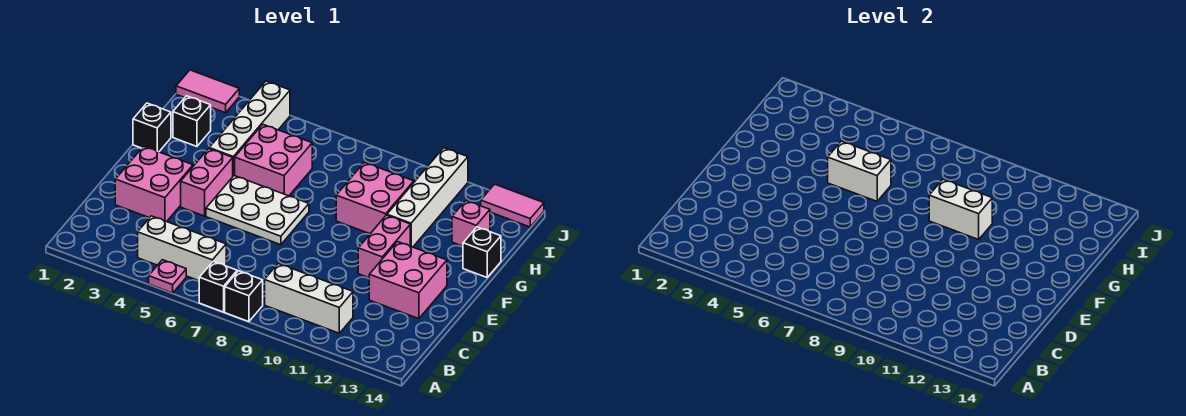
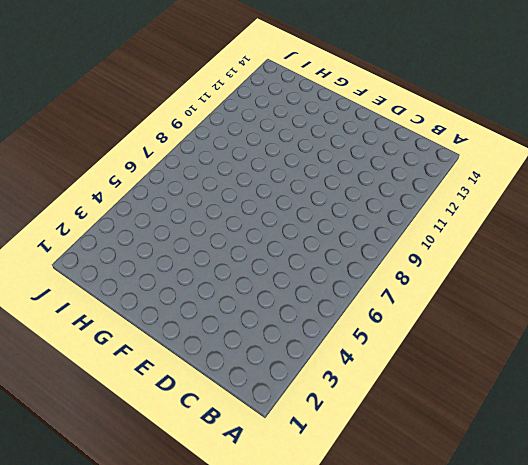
none -> pink plate A5 level 1
none -> black brick A7 level 1
none -> black brick A8 level 1

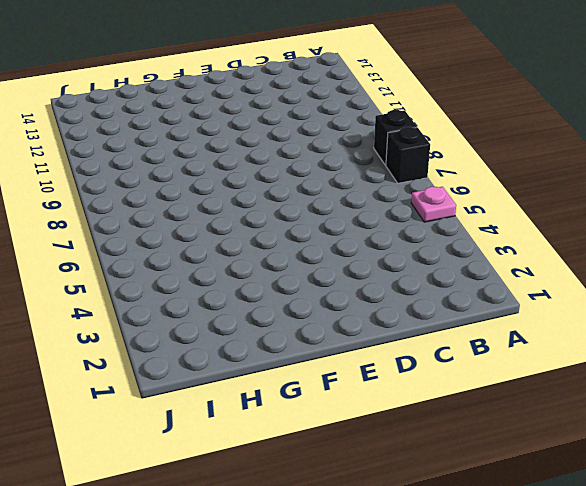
none -> white brick B4:B6 level 1
none -> white brick B9:B11 level 1
none -> pink brick D2:E3 level 1

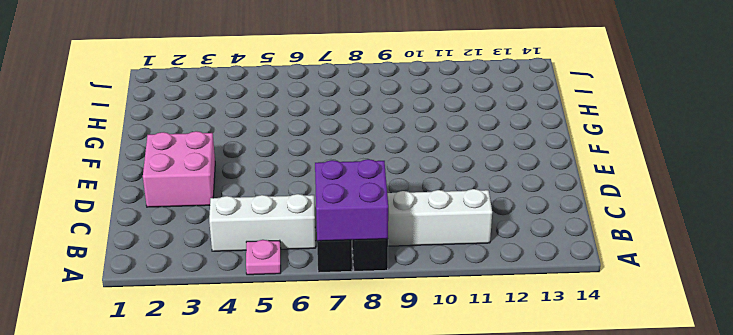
purple brick A7:B8 level 2 -> none
none -> pink brick D12:E13 level 1
none -> pink brick E4:F4 level 1
none -> white plate E5:F7 level 1

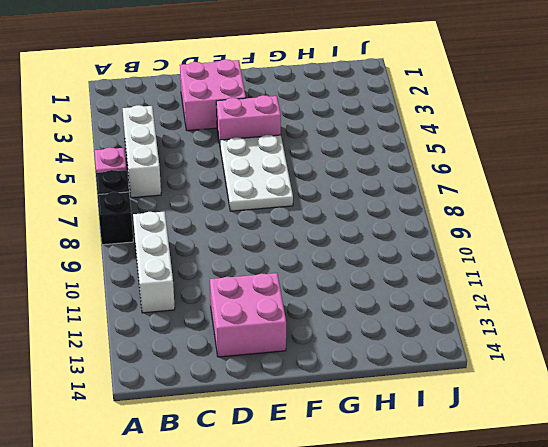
none -> pink brick E11:F11 level 1
none -> black brick G1 level 1
none -> white brick G4:J4 level 1

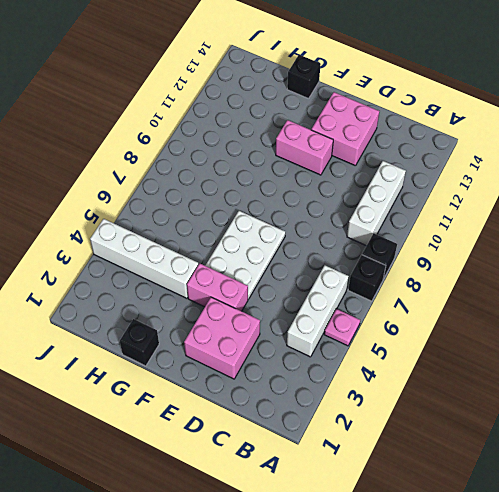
none -> pink brick G5:H6 level 1
none -> pink brick G9:H10 level 1
none -> white brick G11:J11 level 1

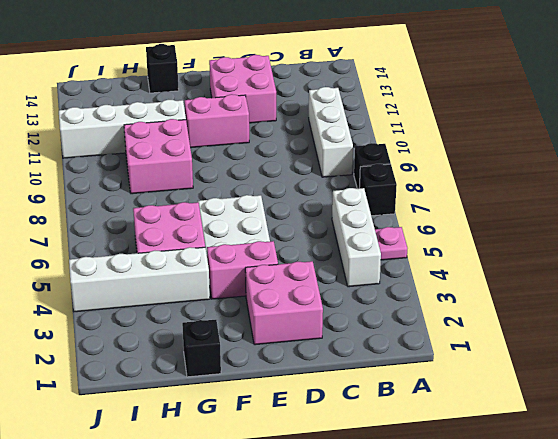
none -> black brick H2 level 1
none -> pink brick H13 level 1
none -> pink tile J1:J2 level 1

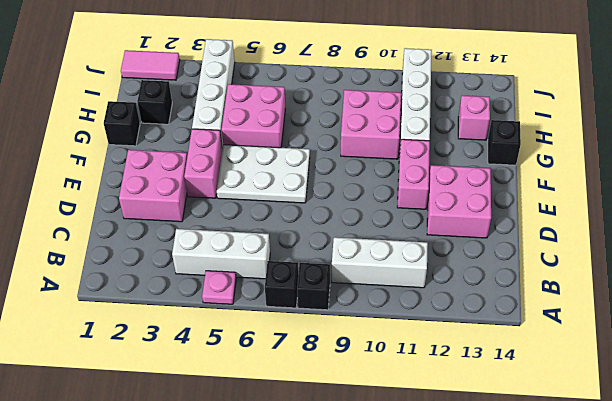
none -> pink tile J13:J14 level 1
none -> white brick G5:G6 level 2
none -> white brick G9:G10 level 2

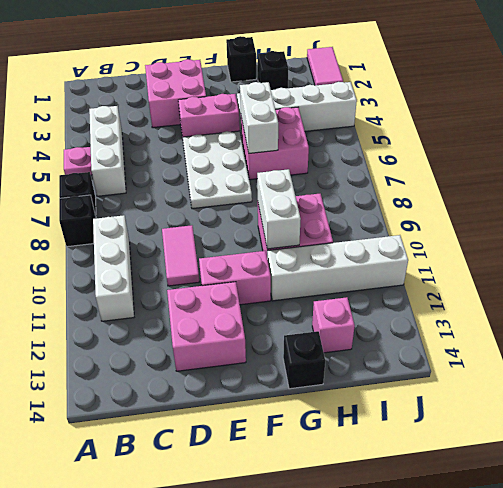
pink tile D9:D10 level 1 -> pink tile J13:J14 level 1

